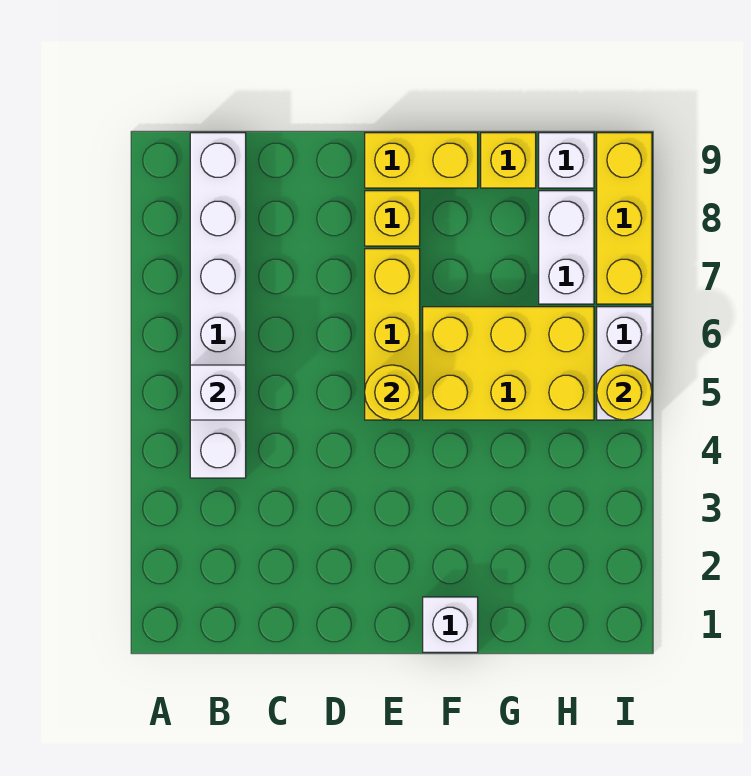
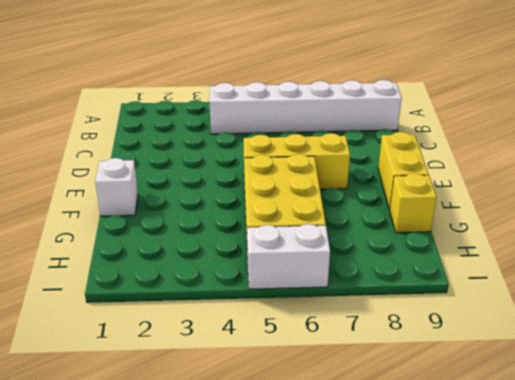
none -> yellow brick E8 level 1
none -> white brick H7:H8 level 1
none -> white brick H9 level 1

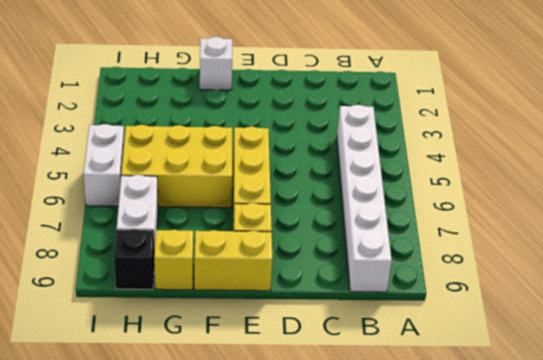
black brick H9 level 1 -> white brick H9 level 1
none -> yellow brick I7:I9 level 1
none -> white brick B5 level 2
none -> yellow round brick E5 level 2

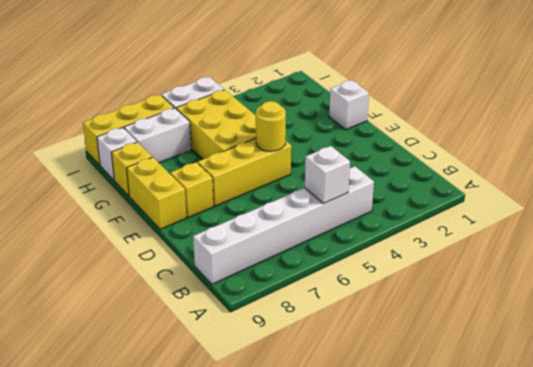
none -> yellow round brick I5 level 2

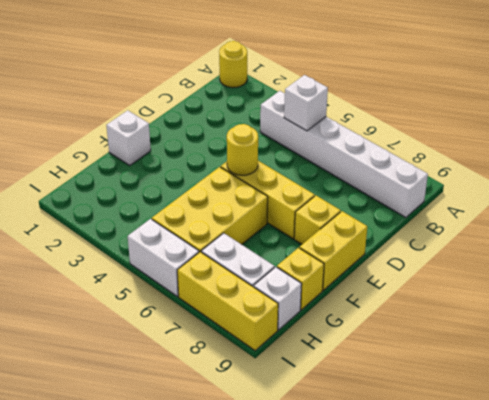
yellow round brick A1 level 1 -> yellow round brick I5 level 2

